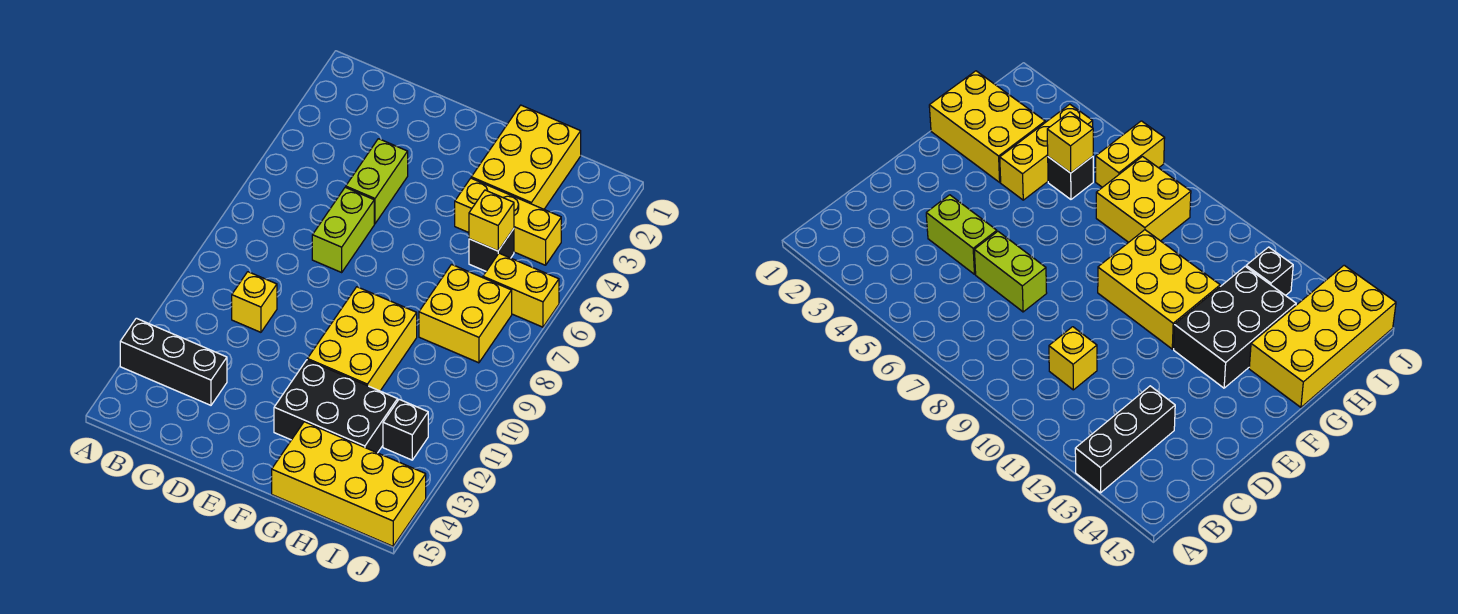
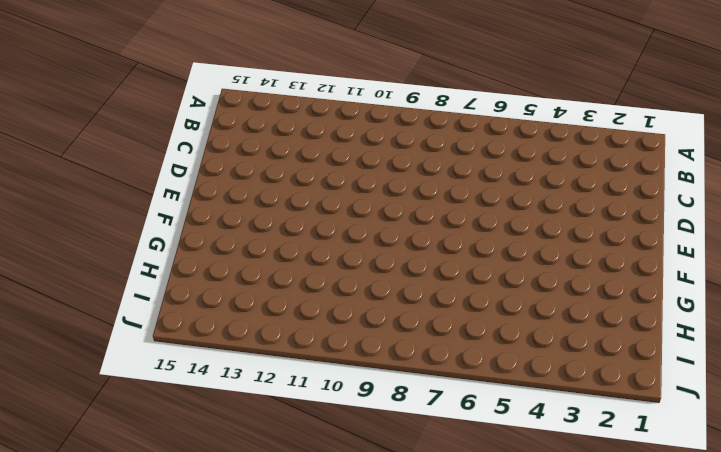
none -> black brick A13:C13 level 1
none -> yellow brick C10 level 1
none -> lime brick D4:D5 level 1

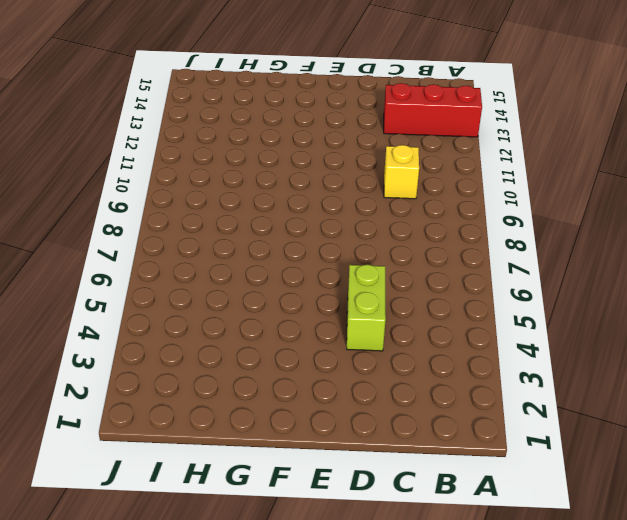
red brick A13:C13 level 1 -> black brick A13:C13 level 1
none -> lime brick D6:D7 level 1
none -> yellow brick F9:G11 level 1
none -> black brick F12:H13 level 1

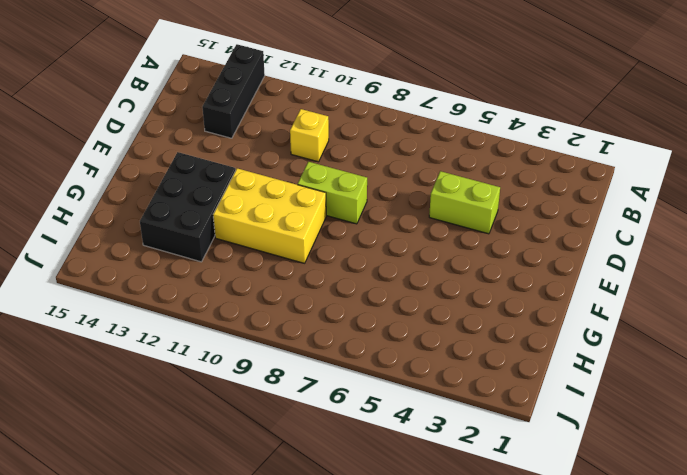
lime brick E8:E9 level 1 -> lime brick D6:D7 level 1
none -> yellow brick G1:H3 level 1
none -> yellow brick G4:I4 level 1
none -> yellow brick G14:J15 level 1

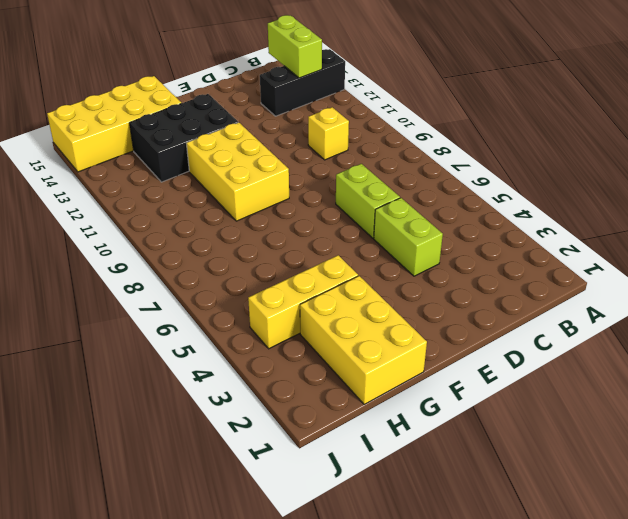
lime brick B13:B14 level 2 -> none
none -> black brick H5 level 1
none -> yellow brick H7:I8 level 1
none -> yellow brick I6:J6 level 1

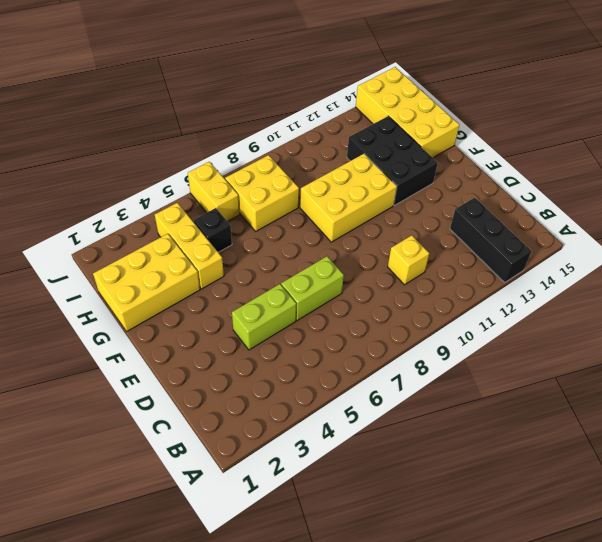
none -> black brick I12 level 1
none -> yellow brick H5 level 2

